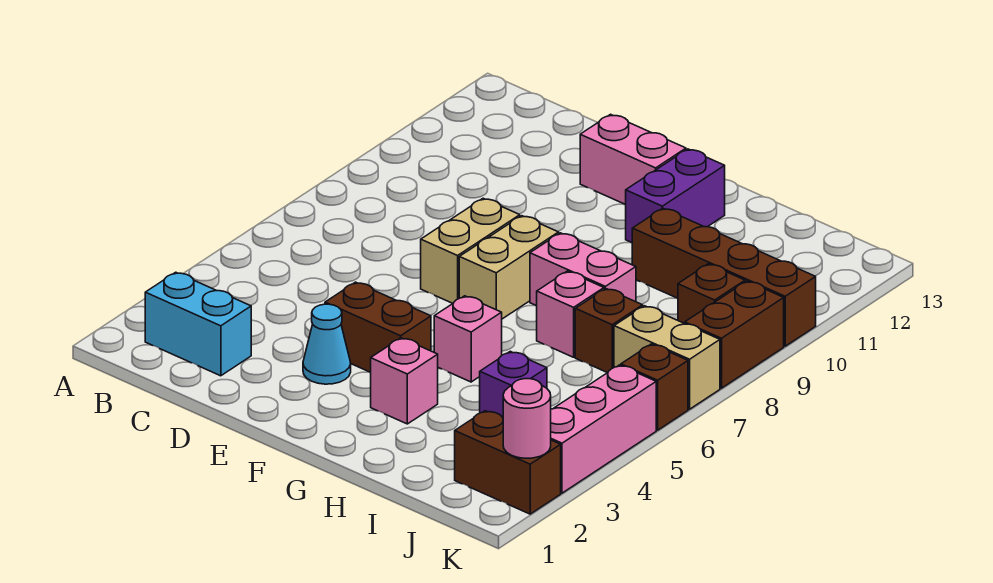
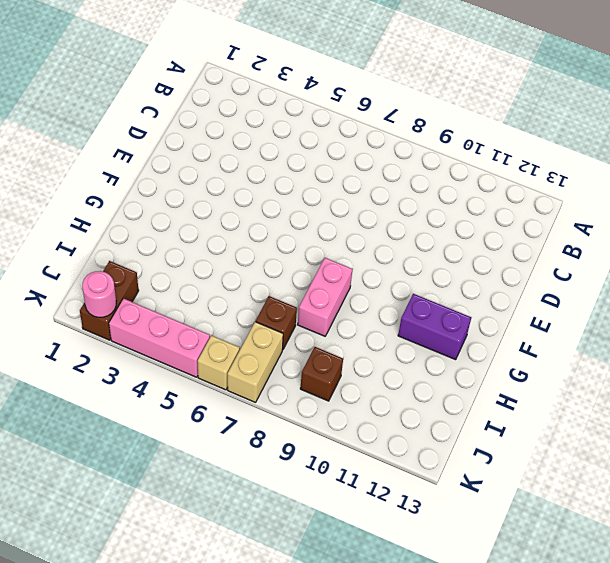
tan brick K6 level 1 -> brown brick K6 level 1
none -> cyan brick B2:C2 level 1
none -> cyan cone E3 level 1
none -> brown brick E4:F4 level 1

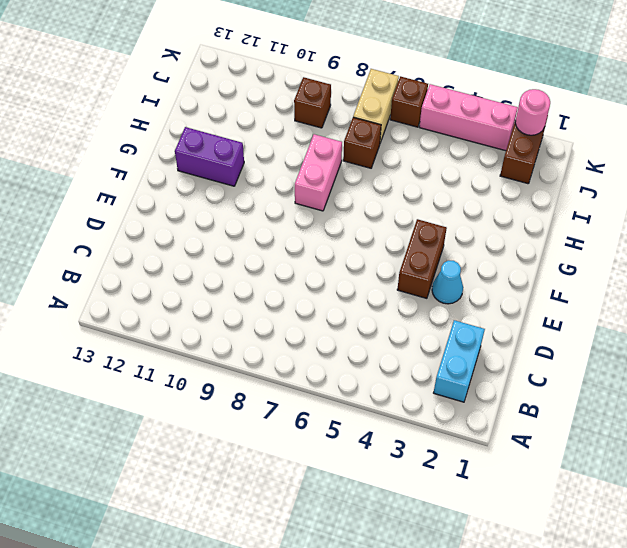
none -> tan brick E7:E8 level 1
none -> pink brick E12:F12 level 1
none -> tan brick F7:F8 level 1

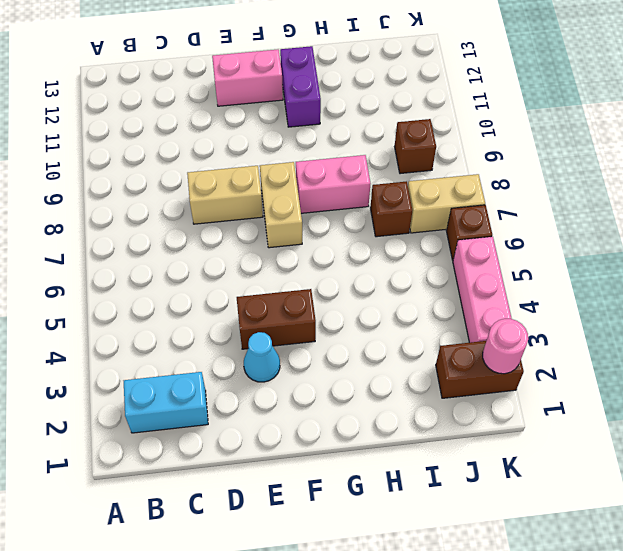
tan brick D8:E8 level 1 -> tan brick E7:E8 level 1
none -> pink brick G3 level 1
none -> pink brick G5 level 1
none -> pink brick H7 level 1

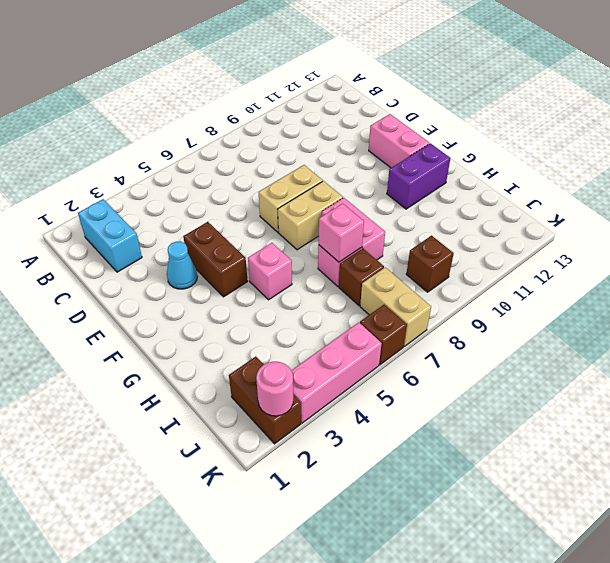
pink brick H7 level 2 -> pink brick G3 level 1
none -> brown brick H10:K10 level 1
none -> purple brick I4 level 1
none -> brown brick K8:K9 level 1

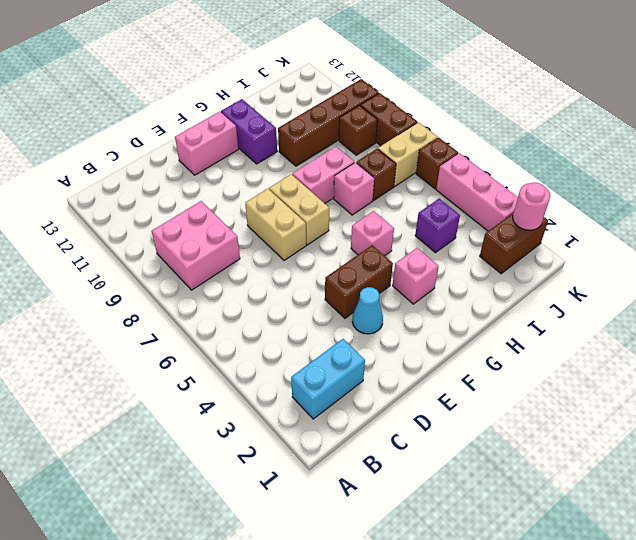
pink brick B8:C9 level 1 -> none

